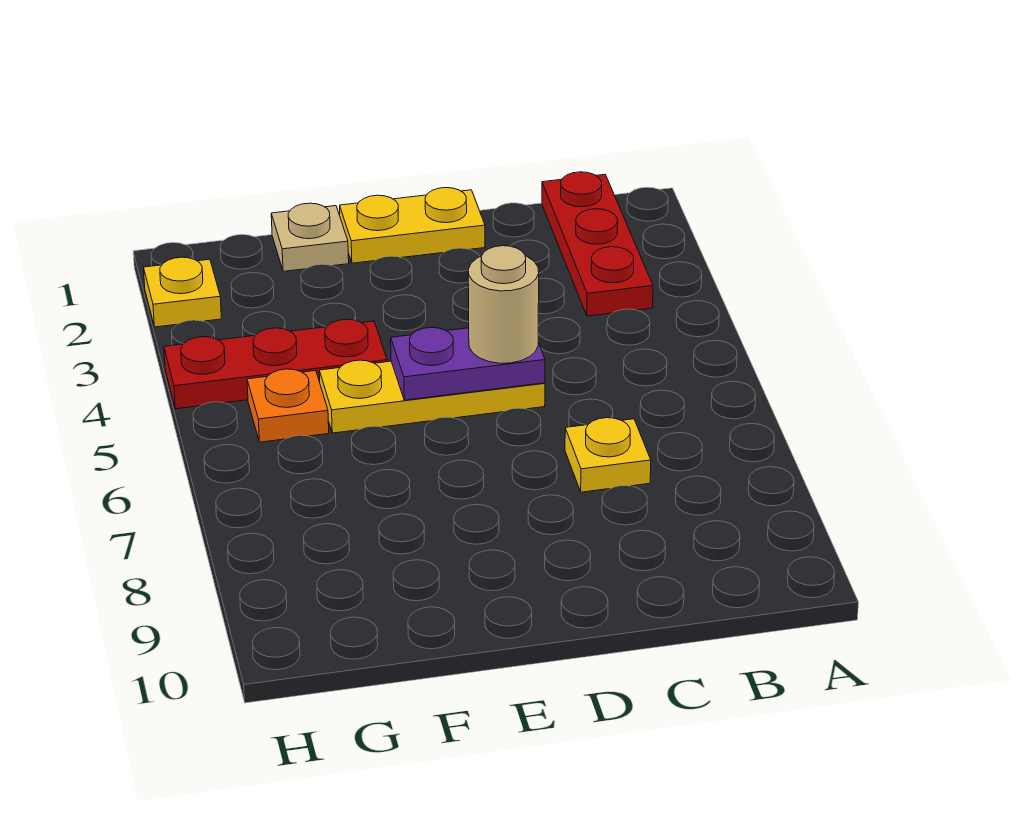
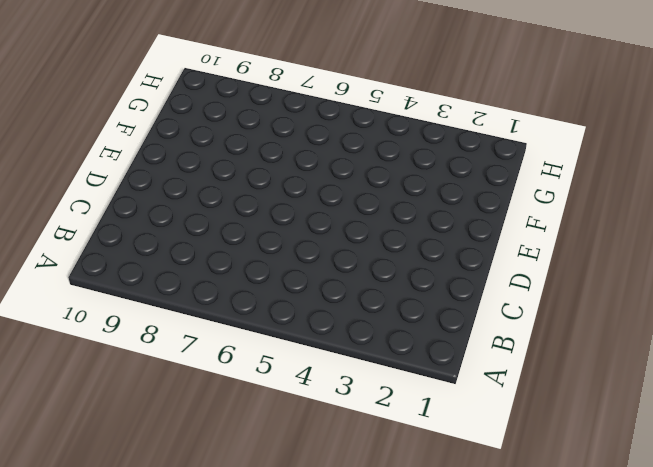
none -> red plate B1:B3 level 1
none -> yellow plate C7 level 1

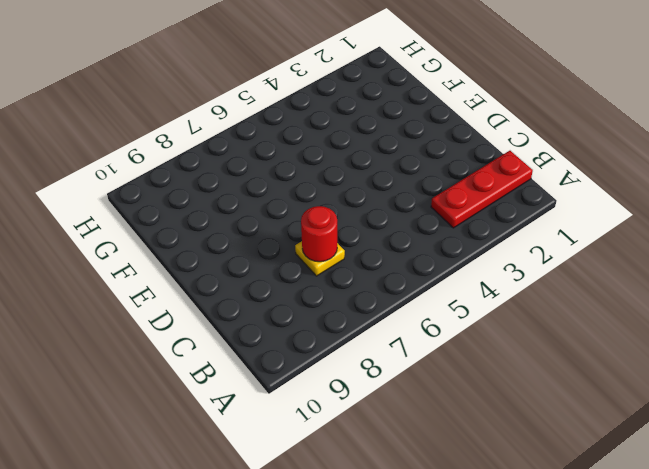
red round brick C7 level 2 -> none
none -> yellow plate D1:E1 level 1
none -> yellow plate D5:F5 level 1

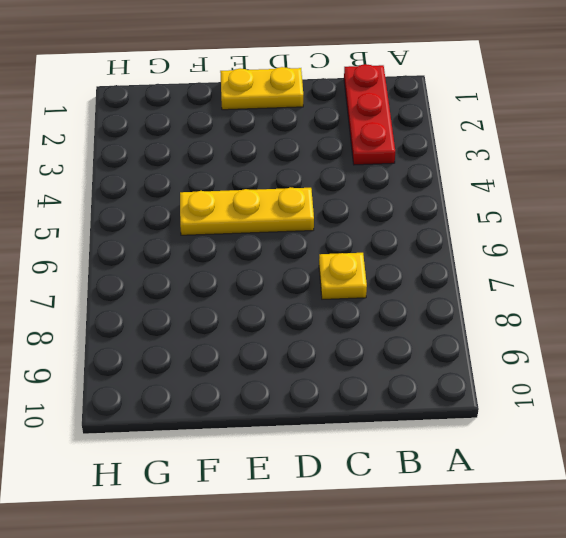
none -> tan plate F1 level 1
none -> red plate F4:H4 level 1

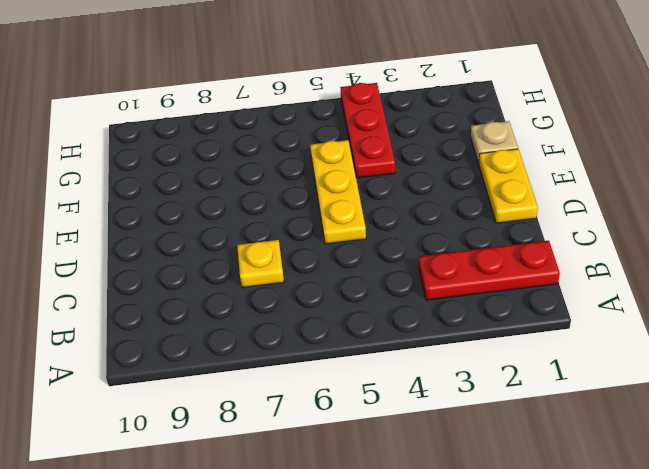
none -> orange plate G5 level 1
none -> yellow plate H2 level 1

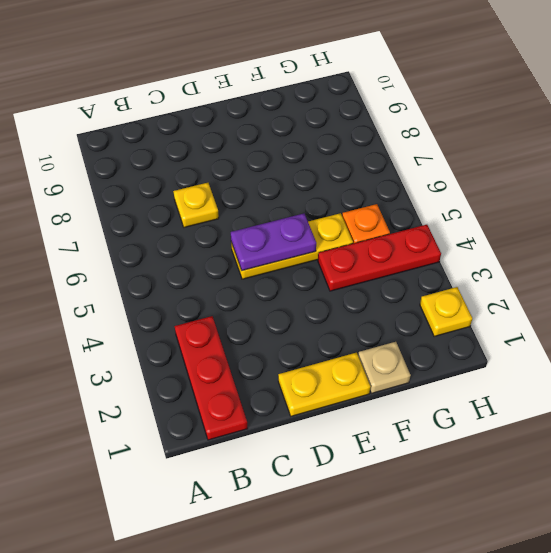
none -> tan round brick D5 level 3

